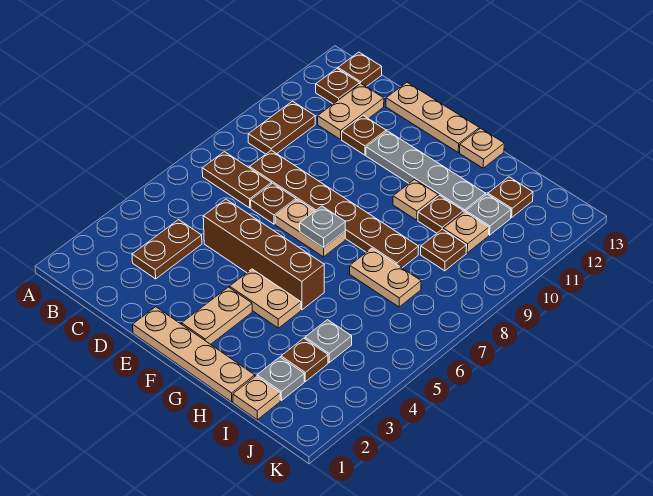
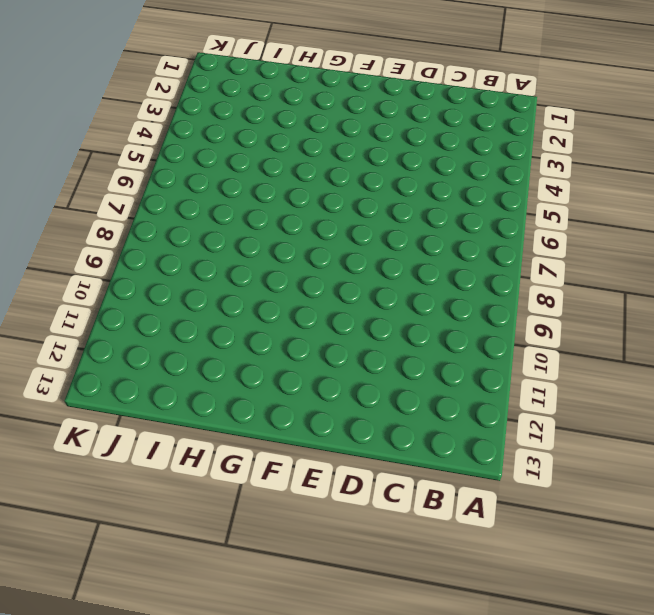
none -> brown plate B7:C7 level 1
none -> brown plate B9:B10 level 1
none -> brown plate B12 level 1

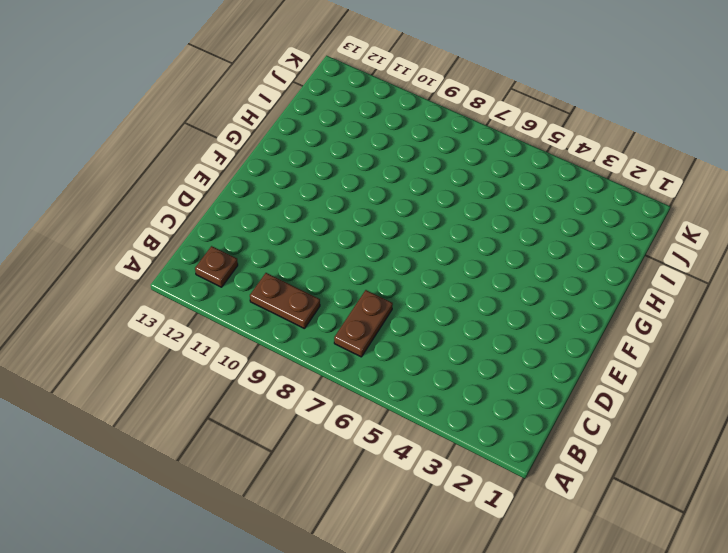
none -> brown plate B13 level 1
none -> brown plate C3:C4 level 1
none -> brown plate C8:H8 level 1

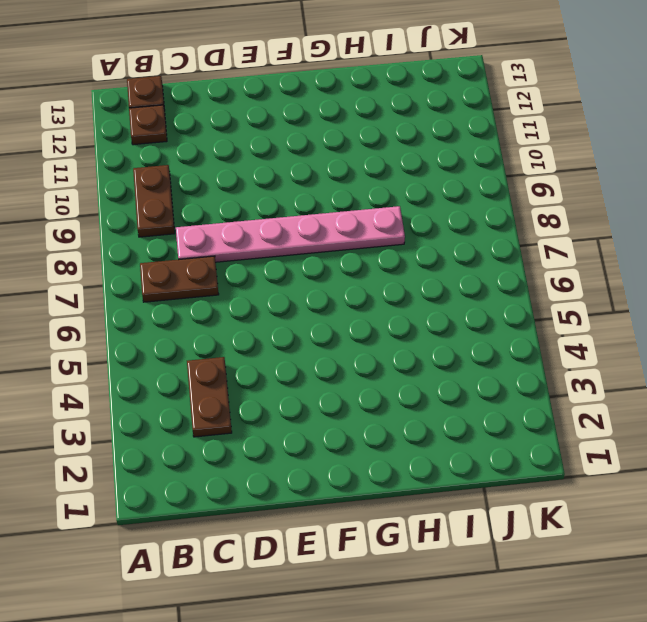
pink plate C8:H8 level 1 -> brown plate C8:H8 level 1
none -> tan plate C11:C12 level 1
none -> brown brick D5:G5 level 1
none -> brown plate D7 level 1

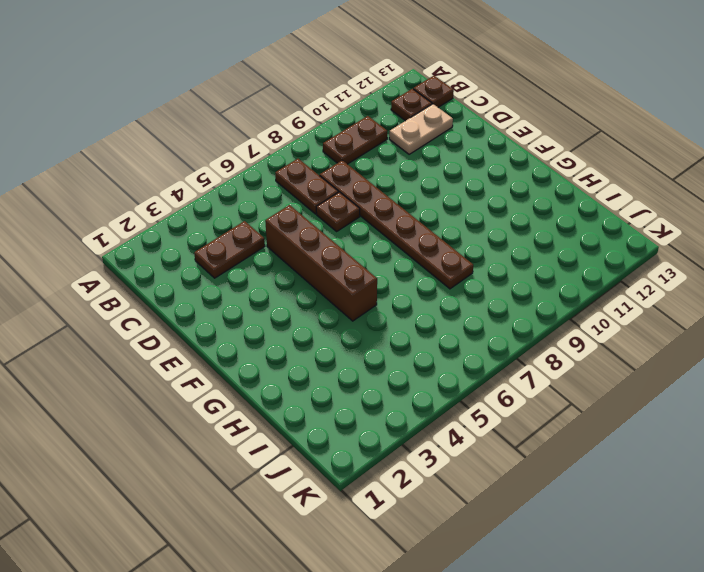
none -> brown plate D11 level 1
none -> tan plate D13:F13 level 1
none -> tan plate E1:H1 level 1

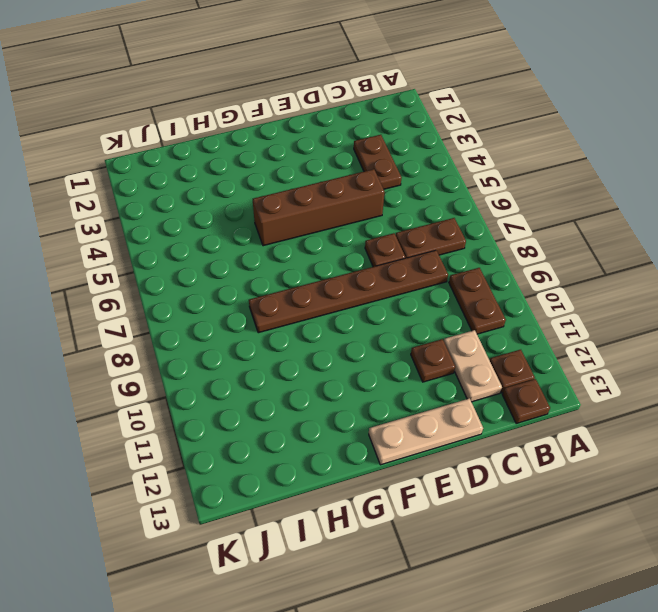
none -> tan plate E1:H1 level 1
none -> tan plate E7:F7 level 1
none -> grey plate E11:H11 level 1

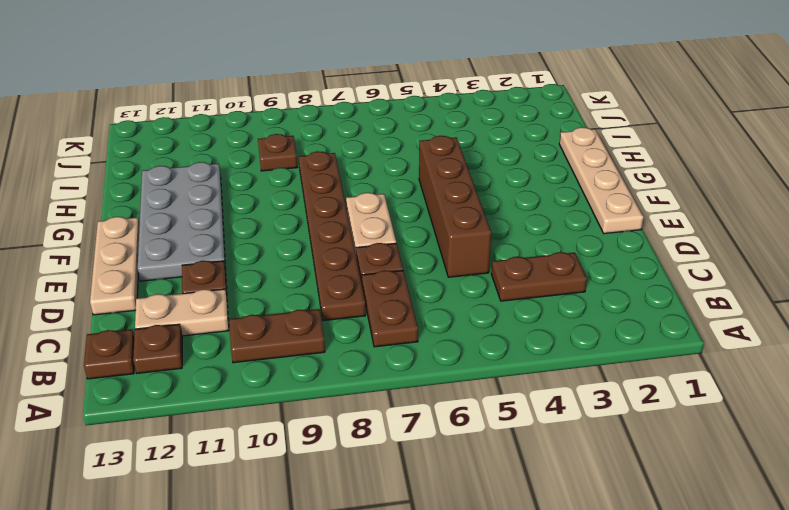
grey plate E11:H12 level 1 -> grey plate E11:H11 level 1
none -> tan plate F2:F3 level 1
none -> tan plate F4:G4 level 1
none -> tan plate G10 level 1

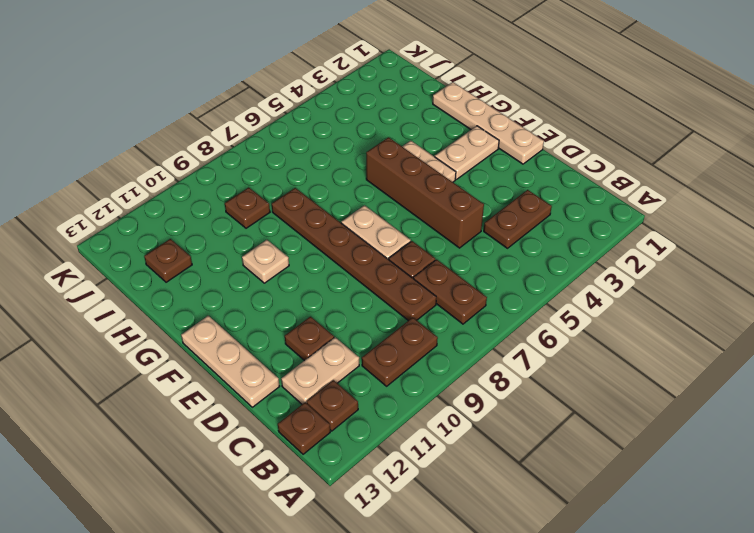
none -> grey plate E11:H11 level 1
none -> tan plate G13 level 1
none -> tan plate H7:I7 level 1

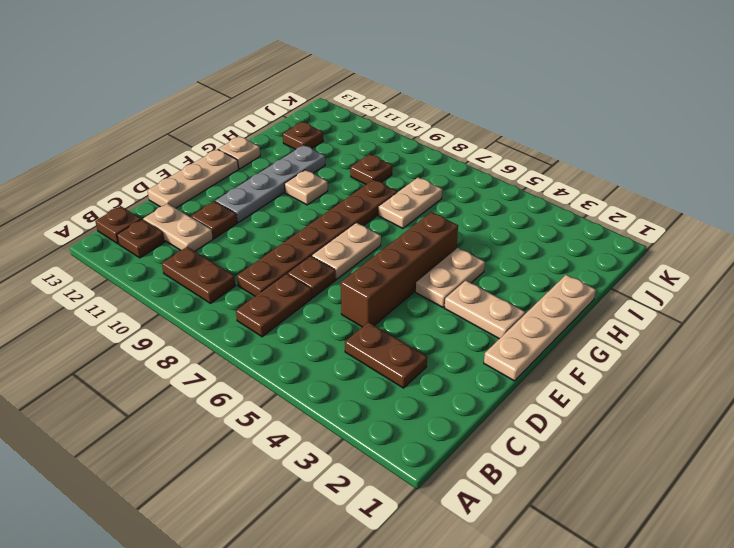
none -> brown plate H10 level 1
none -> tan plate I1 level 1
none -> grey plate I2 level 1

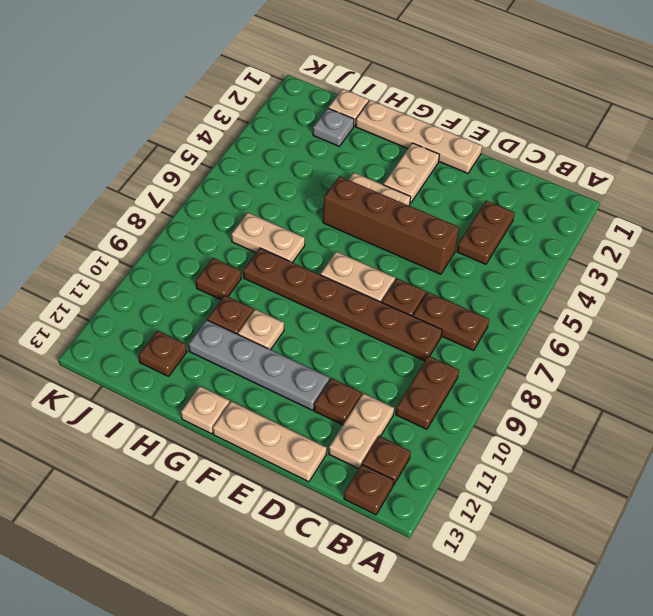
none -> brown plate I3 level 1
none -> grey plate I4 level 1
none -> tan plate I10 level 1

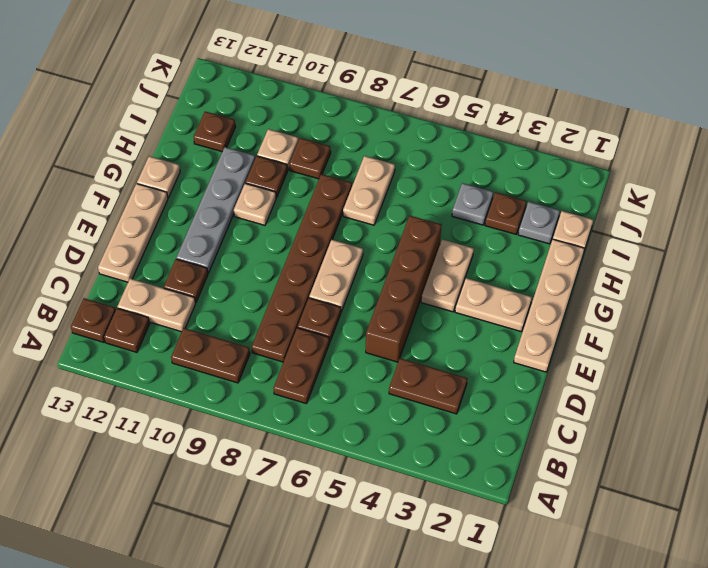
none -> grey plate I11 level 1
none -> grey plate F7 level 2

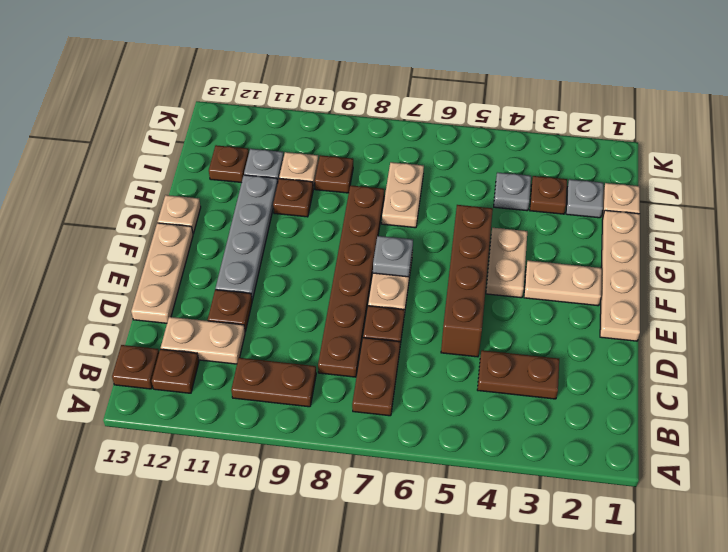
none -> tan plate G10 level 1

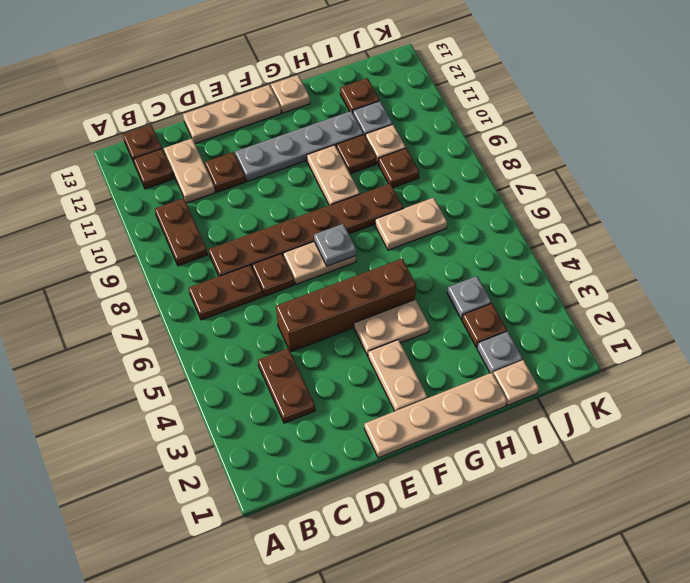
tan plate G9:G10 level 1 -> tan plate G10 level 1

